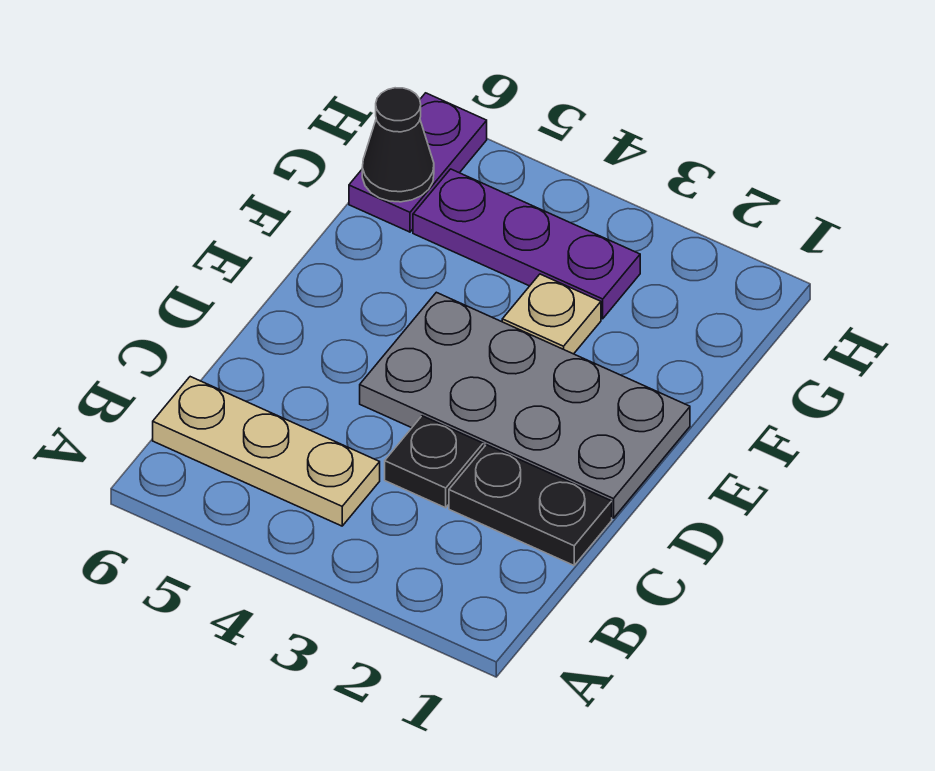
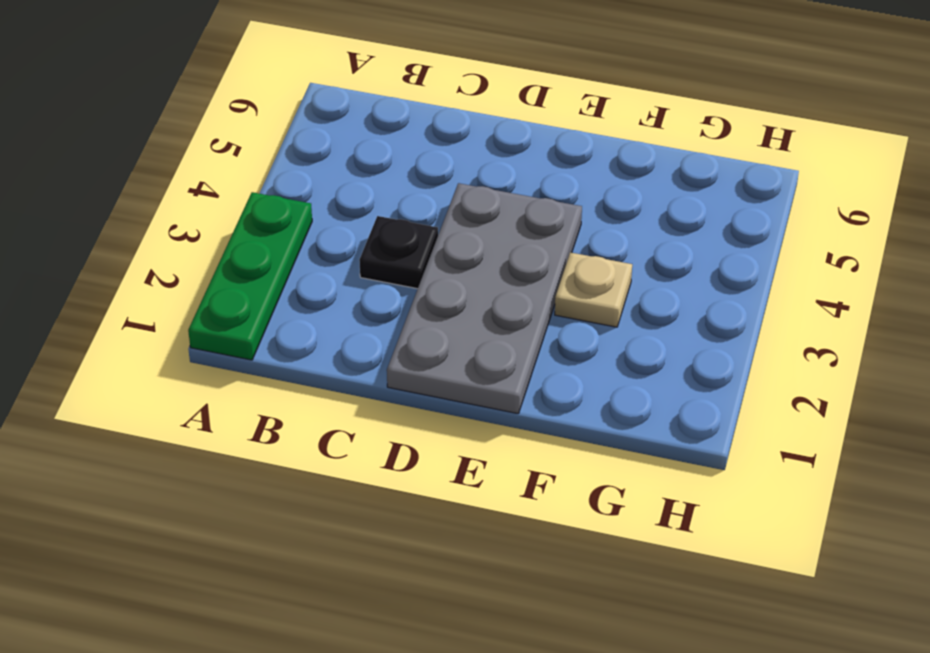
green plate A1:A3 level 1 -> none
none -> tan plate B4:B6 level 1
none -> black plate C1:C2 level 1

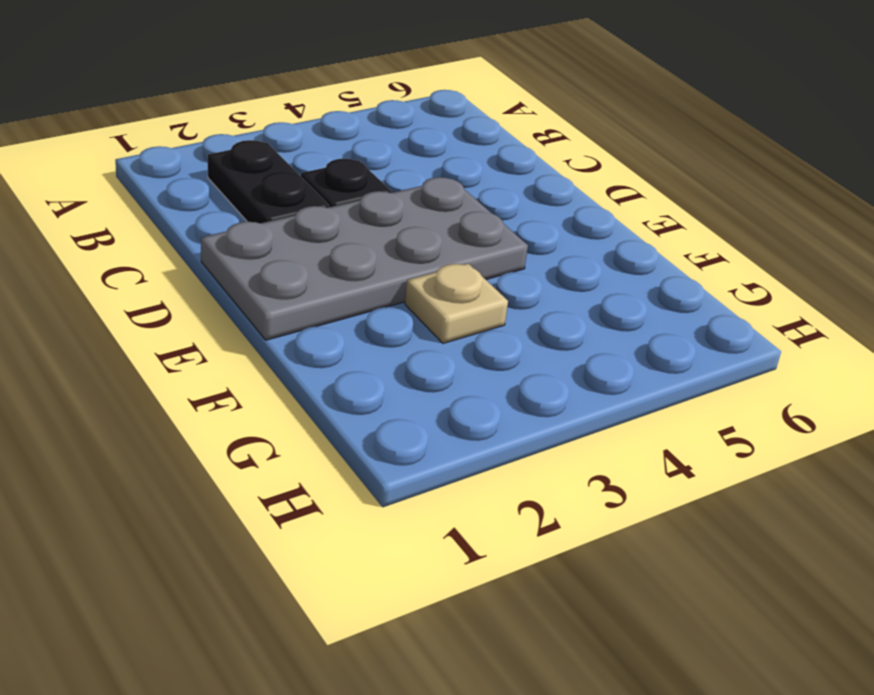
black plate B2:C2 level 1 -> black plate C1:C2 level 1
none -> tan plate B4:B6 level 1
none -> purple plate G3:G5 level 1

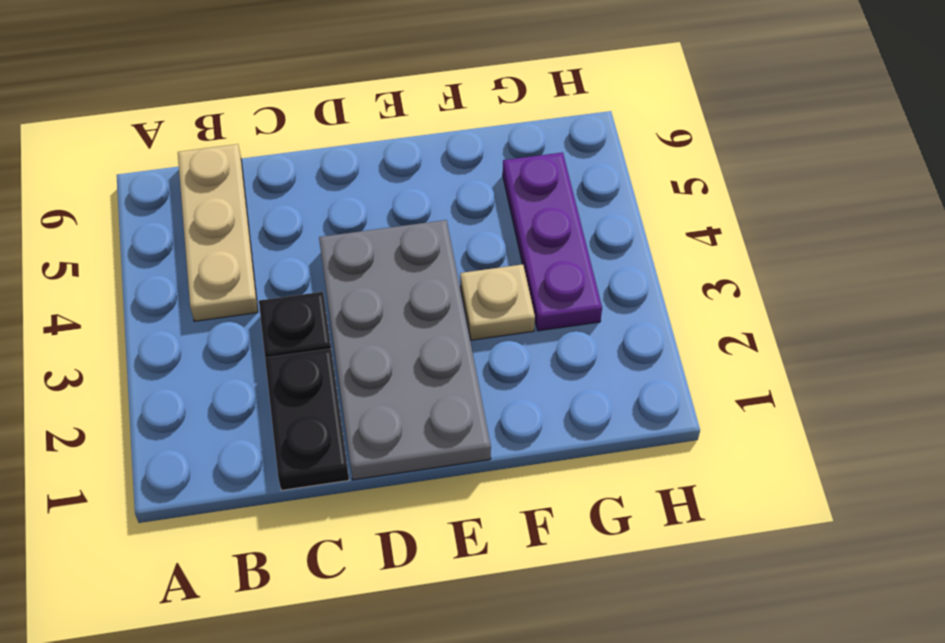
none -> purple plate G6:H6 level 1
none -> black cone G6 level 2

